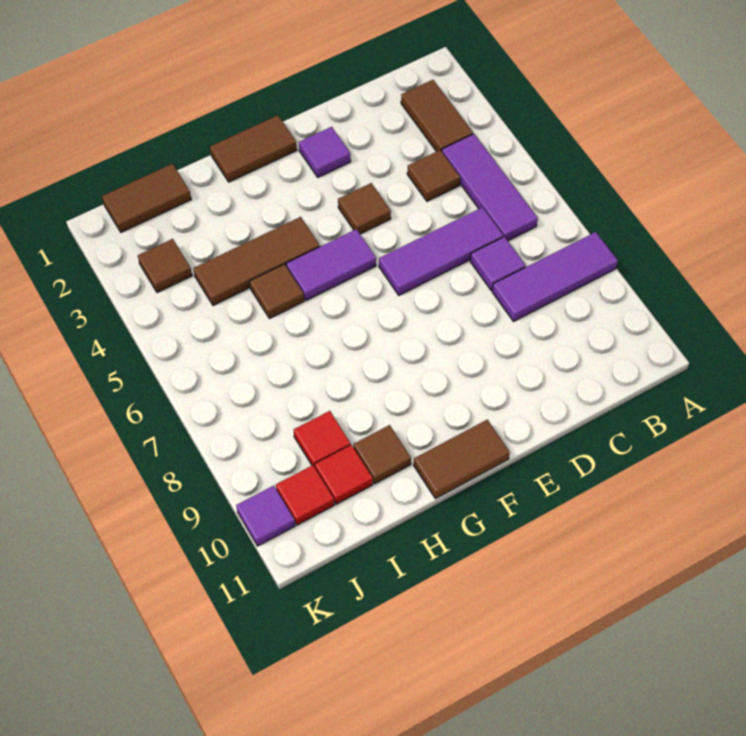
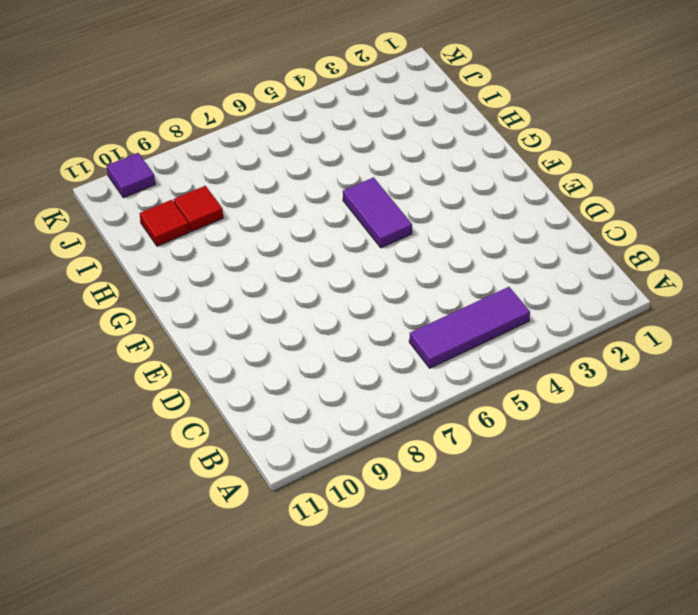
none -> purple tile A8:C8 level 1
none -> brown tile B2:B3 level 1
none -> brown tile C4 level 1

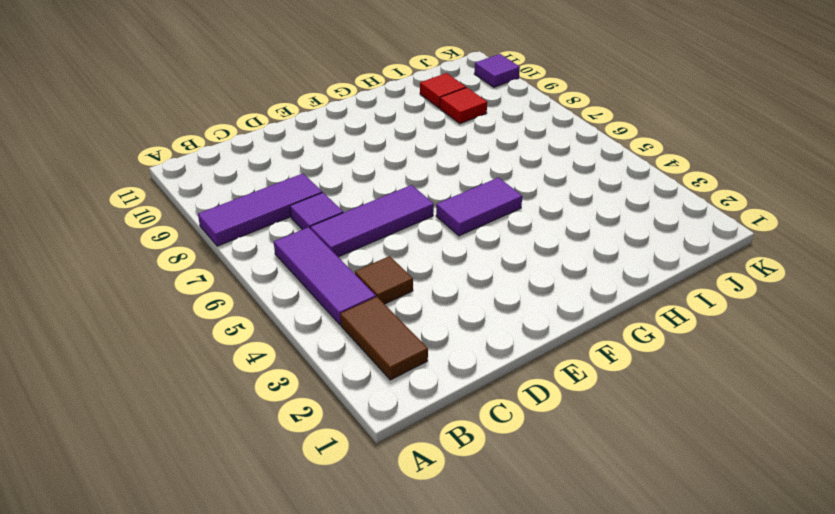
none -> purple tile E2 level 1
none -> brown tile E4 level 1
none -> brown tile F1:G1 level 1

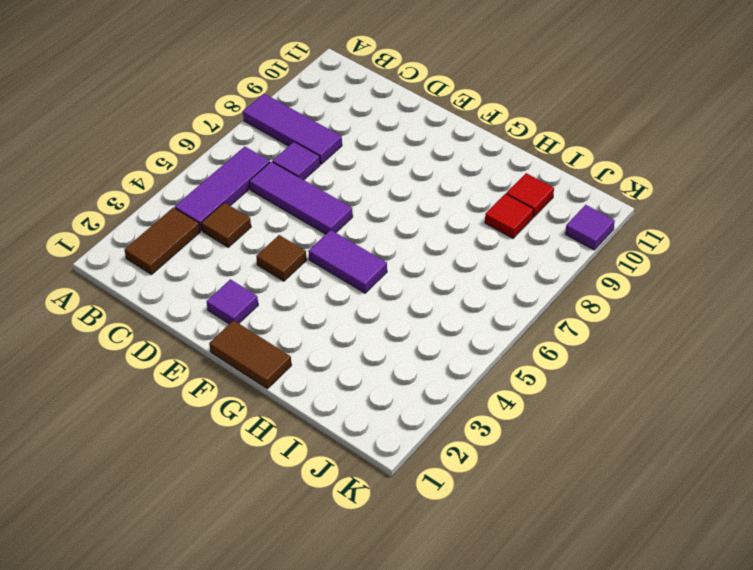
none -> brown tile F11:G11 level 1
none -> brown tile G4:I4 level 1
none -> brown tile H5 level 1

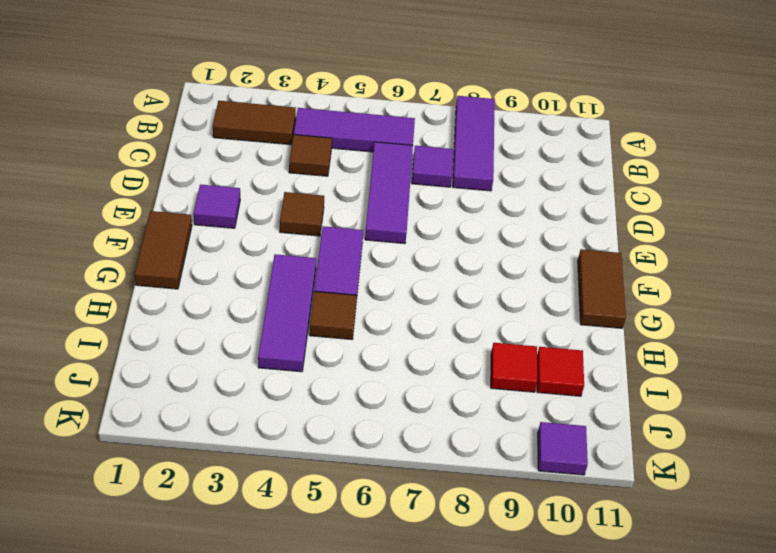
purple tile G4:I4 level 1 -> brown tile G4:I4 level 1
none -> brown tile H10 level 1
none -> brown tile I1:J1 level 1
none -> brown tile J3 level 1

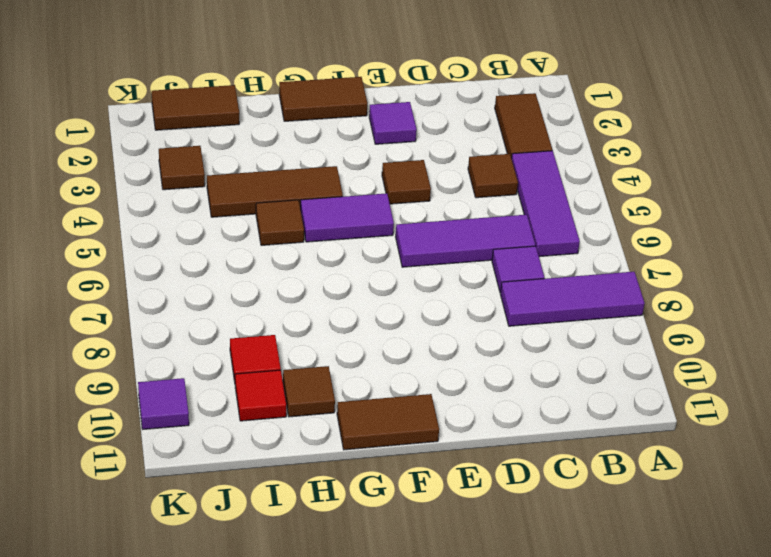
none -> red tile J10 level 1

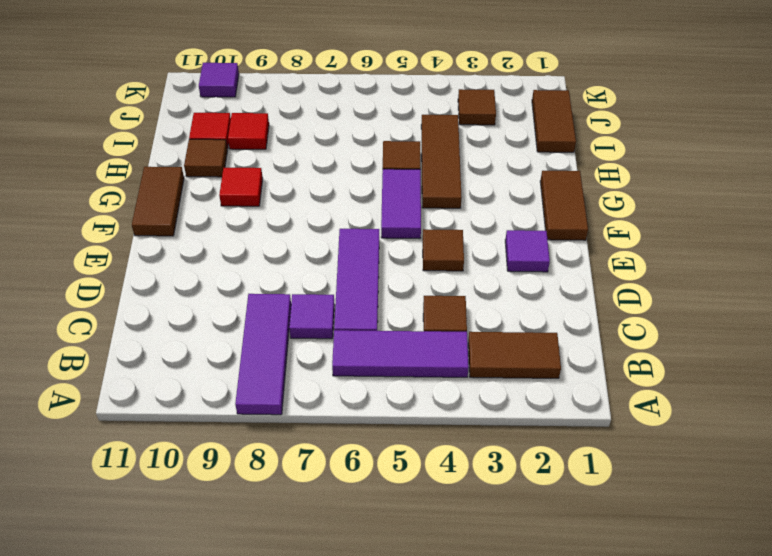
red tile G9 level 1 -> red tile J10 level 1

